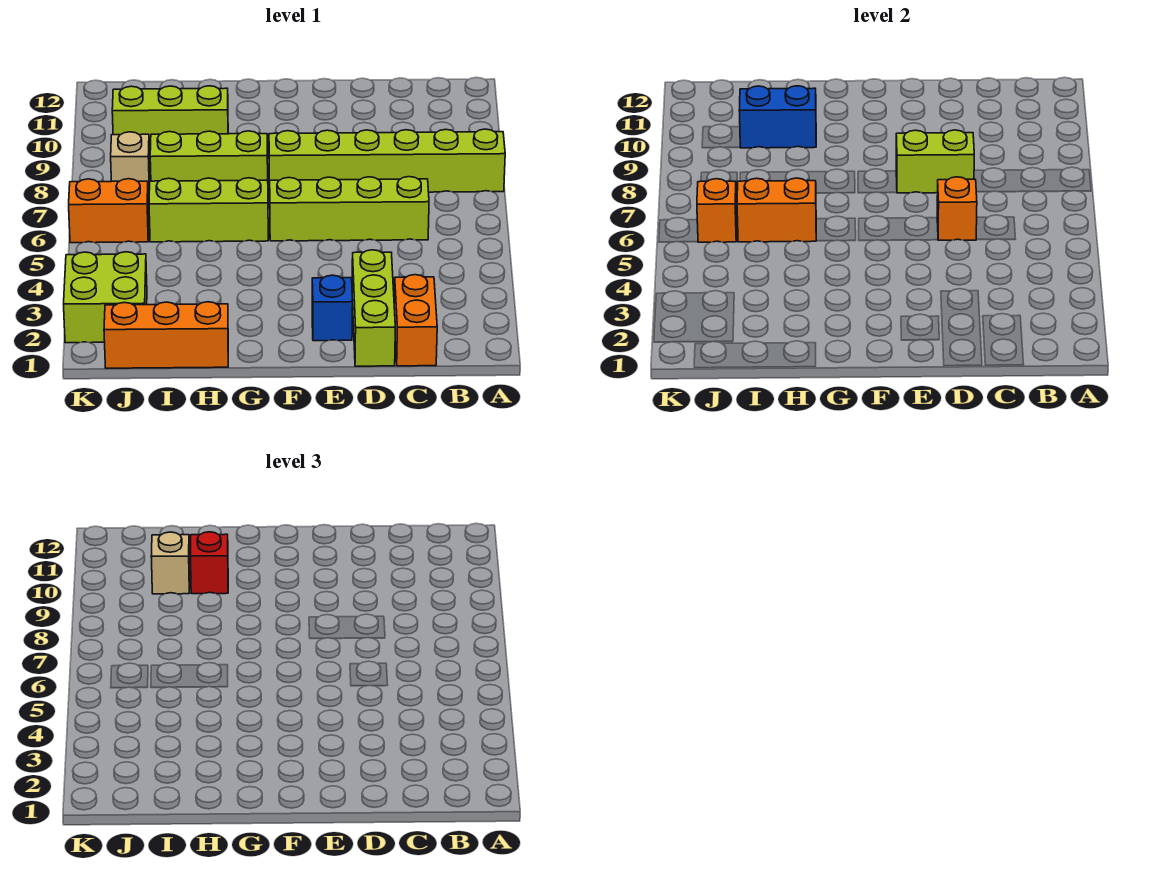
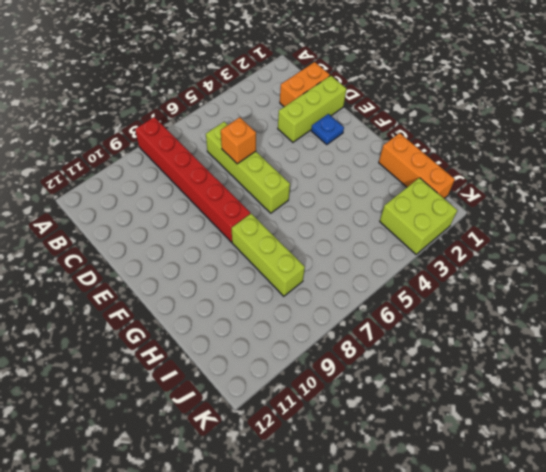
red brick A8:F8 level 1 -> lime brick A8:F8 level 1
blue plate E2 level 1 -> blue brick E2 level 1
none -> lime brick G6:I6 level 1
none -> lime brick H10:J10 level 1
none -> orange brick J6:K6 level 1

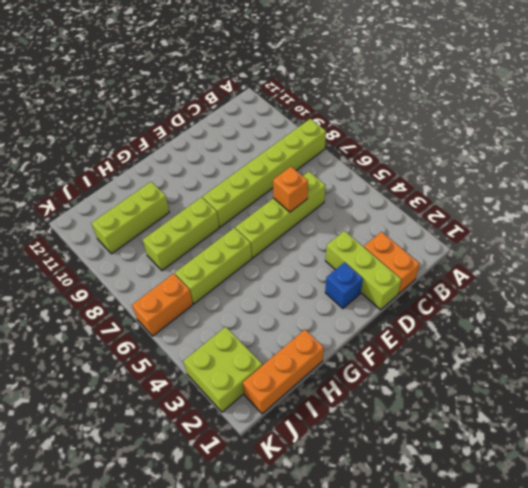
none -> tan brick J8 level 1
none -> lime brick D8:E8 level 2
none -> orange brick H6:I6 level 2

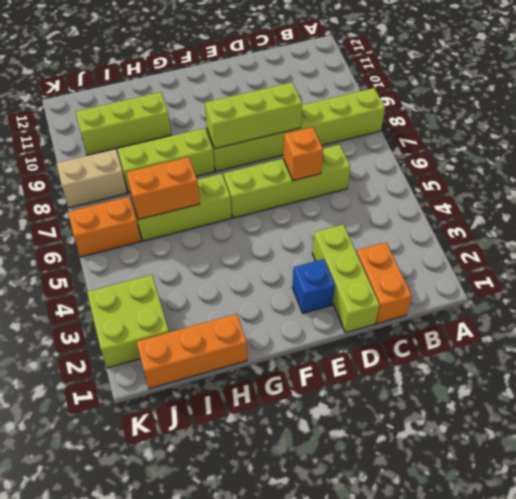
lime brick D8:F8 level 2 -> lime brick D8:E8 level 2
tan brick J8:K8 level 1 -> tan brick J8 level 1
none -> blue brick H10:I10 level 2
none -> orange brick J6 level 2
none -> red brick H10 level 3

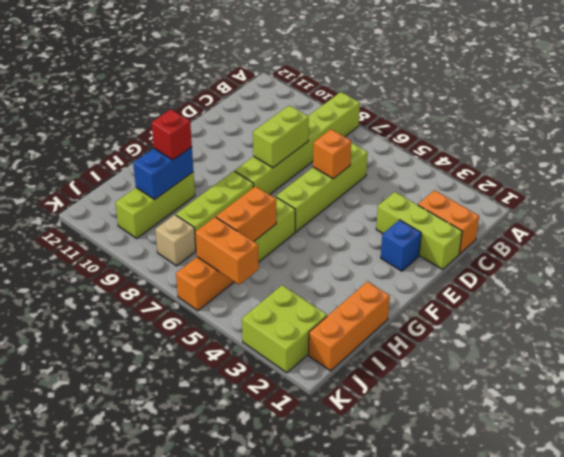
orange brick J5:J6 level 2 -> orange brick J6 level 2
none -> tan brick I10 level 3

